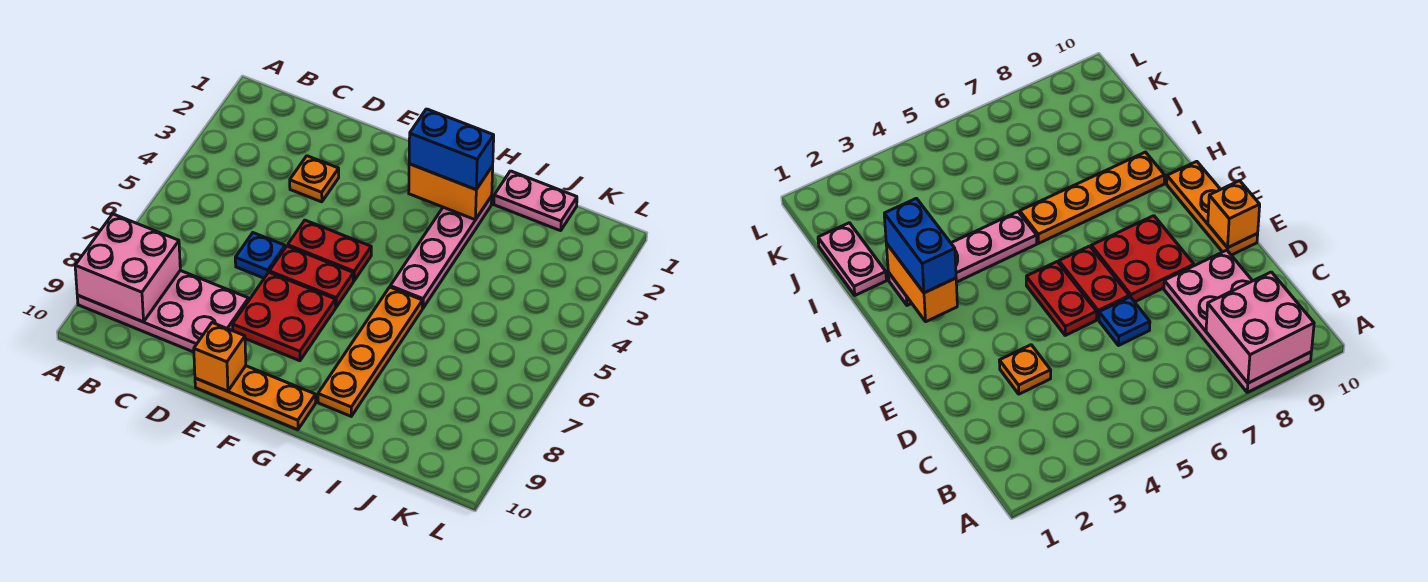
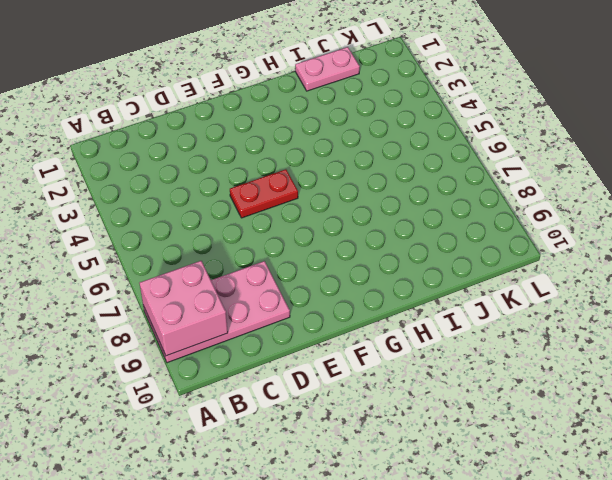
none -> orange plate D3 level 1
none -> blue plate D6 level 1
none -> red plate E6:F6 level 1

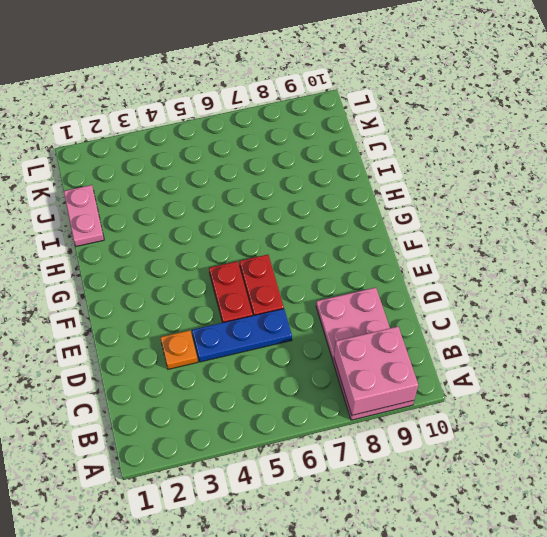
blue plate D4:D6 level 1 -> blue plate D6 level 1
none -> red plate E7:F8 level 1
none -> orange plate E10:G10 level 1
none -> pink plate H2:H5 level 1

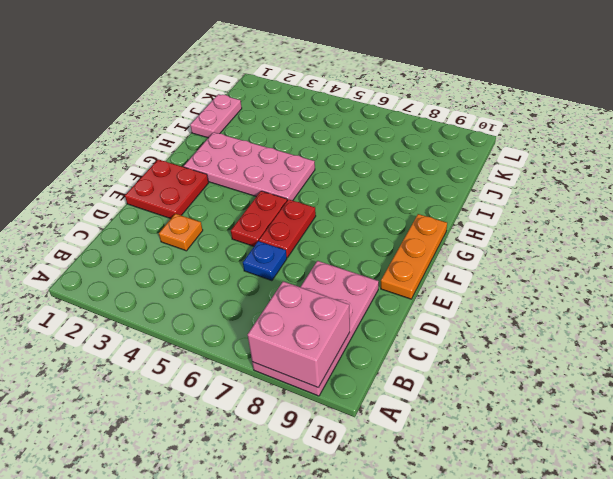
red plate E1:F2 level 1 -> red plate E7:F8 level 1
pink plate G2:H5 level 1 -> pink plate H2:H5 level 1
none -> orange plate H6:H9 level 1
none -> orange brick E10 level 2
none -> orange brick G2:H2 level 2

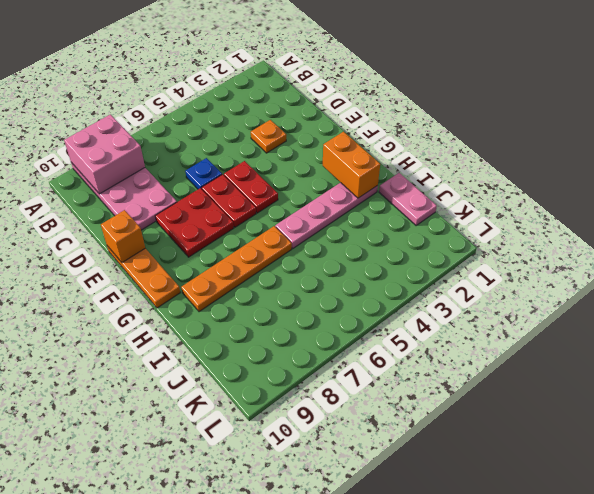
none -> blue brick G2:H2 level 3

